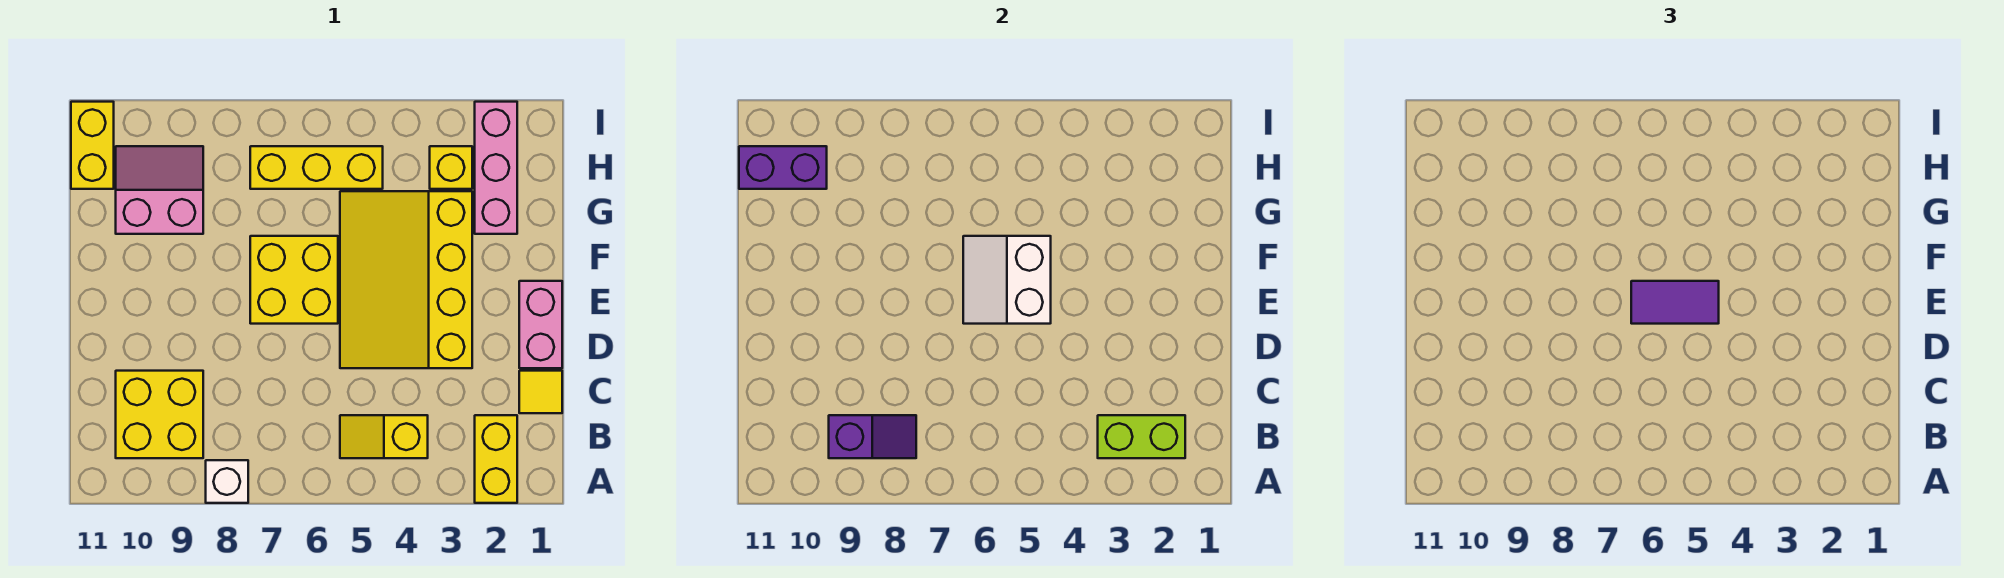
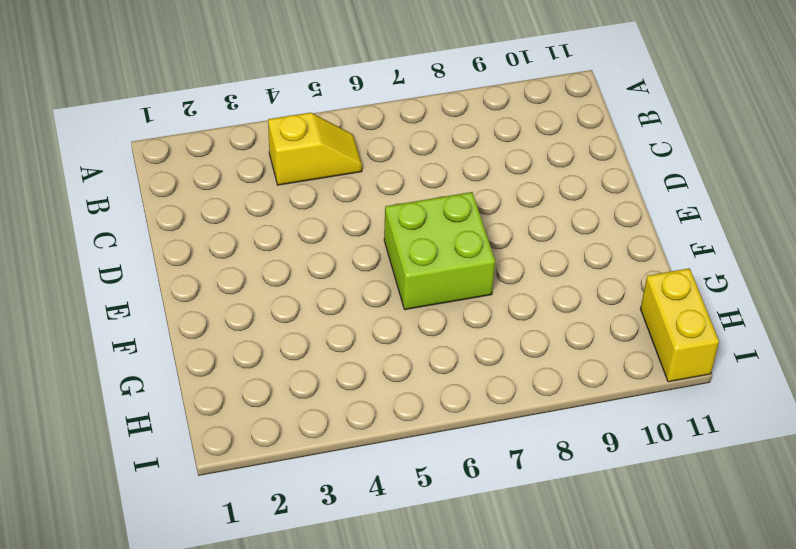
lime brick E6:F7 level 1 -> yellow brick E6:F7 level 1
none -> yellow brick A2:B2 level 1
none -> white brick A8 level 1
none -> yellow brick B9:C10 level 1

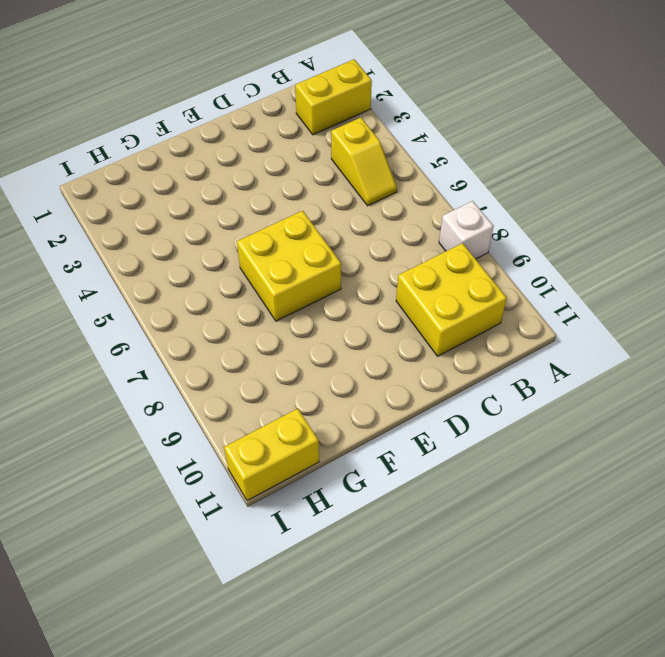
none -> yellow tile C1 level 1
none -> pink brick D1:E1 level 1
none -> yellow slope D3:G5 level 1 top 3

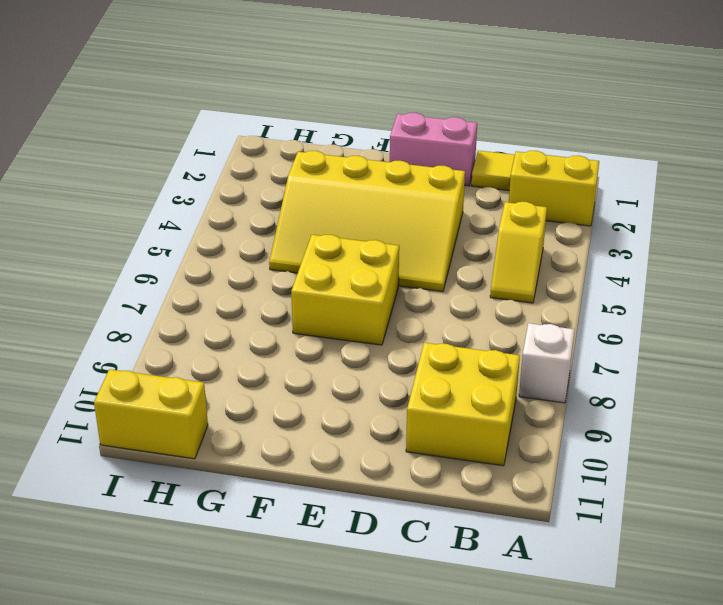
none -> pink brick G2:I2 level 1
none -> pink slope G9:H10 level 1 top G
none -> yellow brick H3 level 1

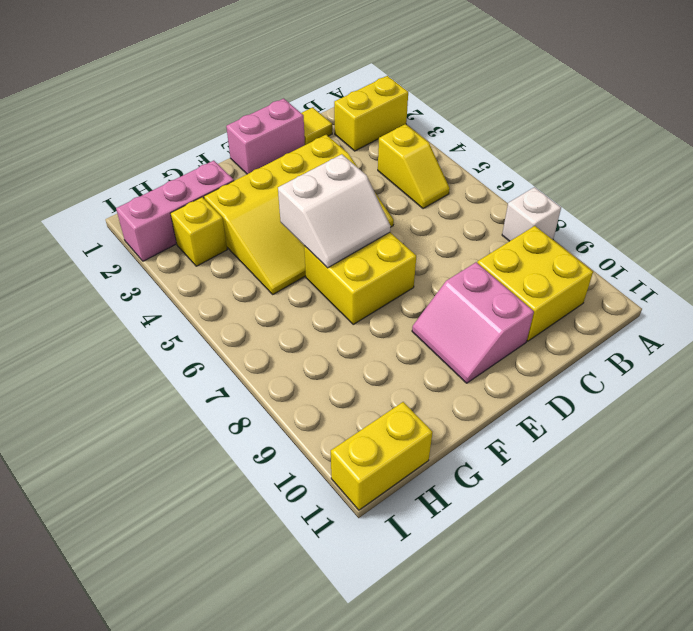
pink slope D9:E10 level 1 top D -> pink slope G9:H10 level 1 top G
none -> yellow brick H5:H7 level 1
none -> lime brick B2:B3 level 2
none -> purple slope B8:B9 level 2 top 9

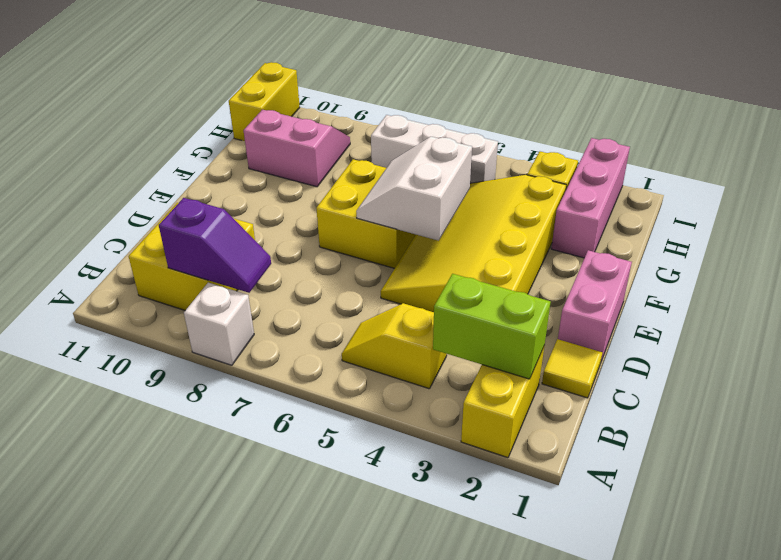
white brick H5:H7 level 1 -> yellow brick H5:H7 level 1
none -> purple brick H10:H11 level 2
none -> purple tile E5:E6 level 3

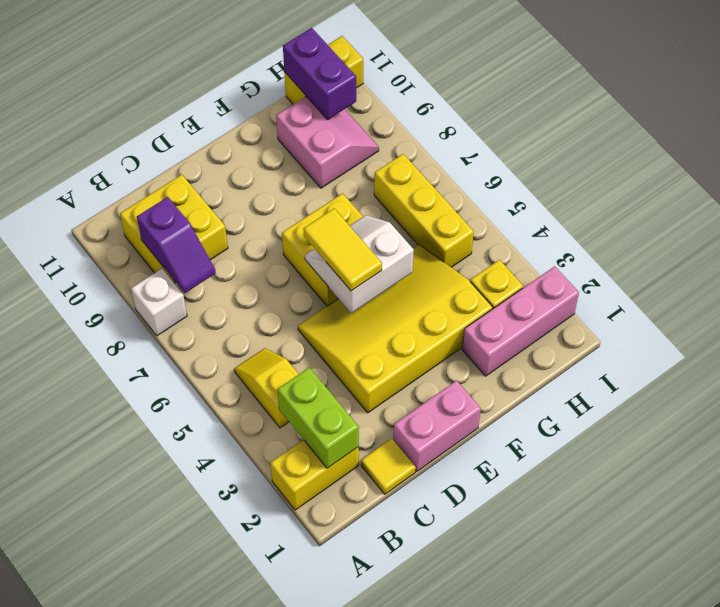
yellow tile E5:E6 level 3 -> purple tile E5:E6 level 3

